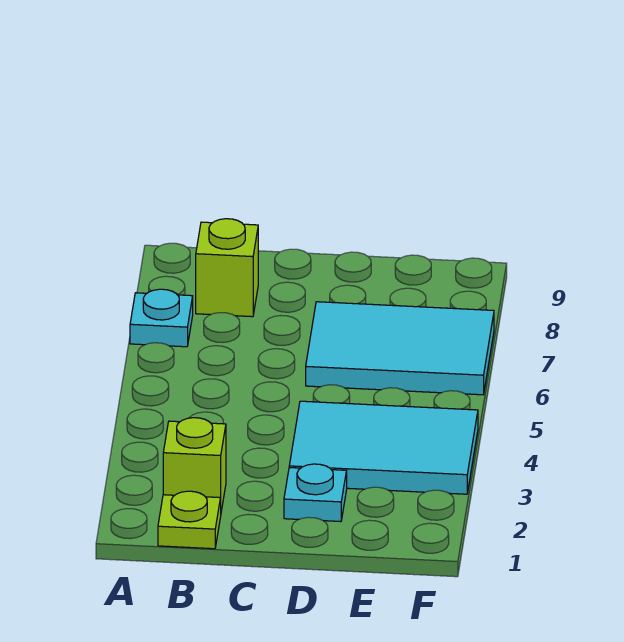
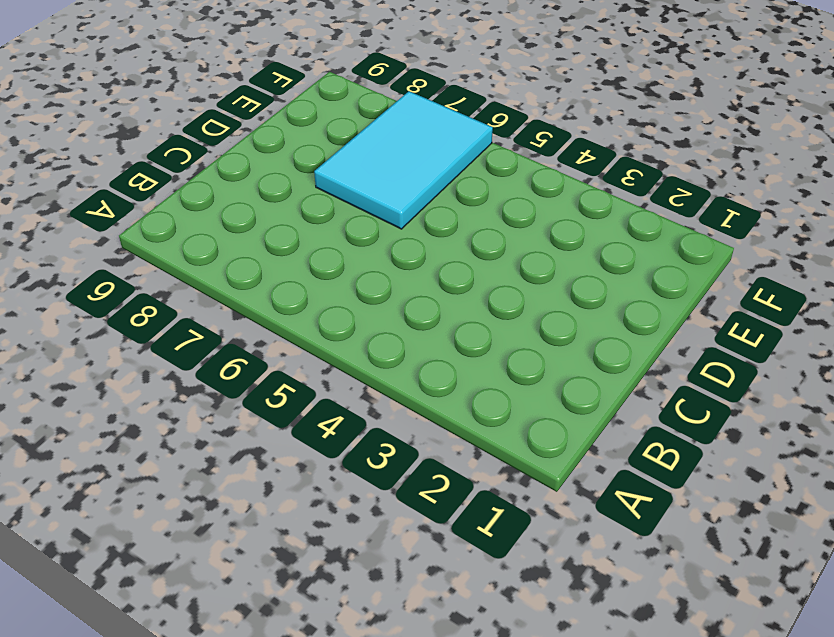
none -> cyan plate A7 level 1
none -> lime plate B1 level 1

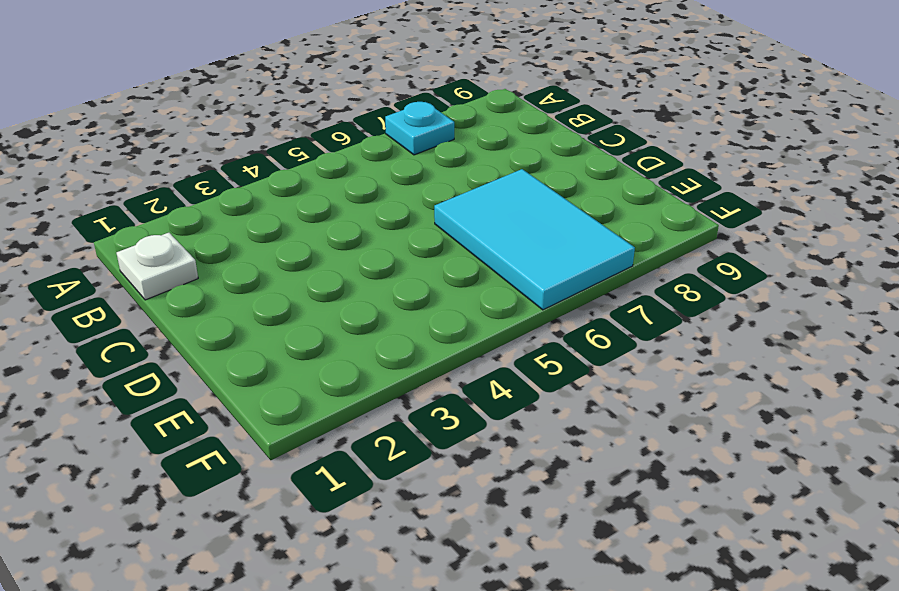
white plate B1 level 1 -> lime plate B1 level 1
none -> lime brick B2 level 1
none -> lime brick B8 level 1

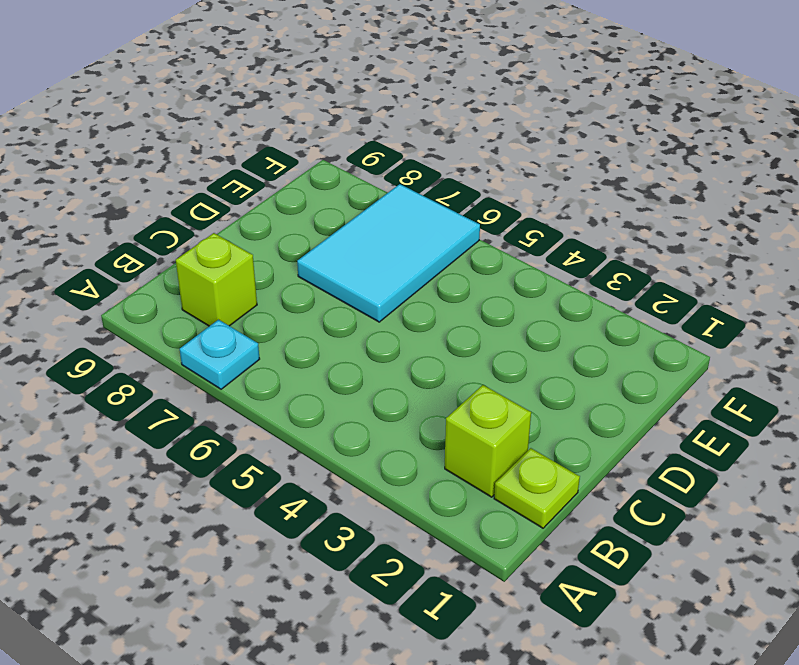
none -> cyan plate D2 level 1
none -> cyan tile D3:F4 level 1

